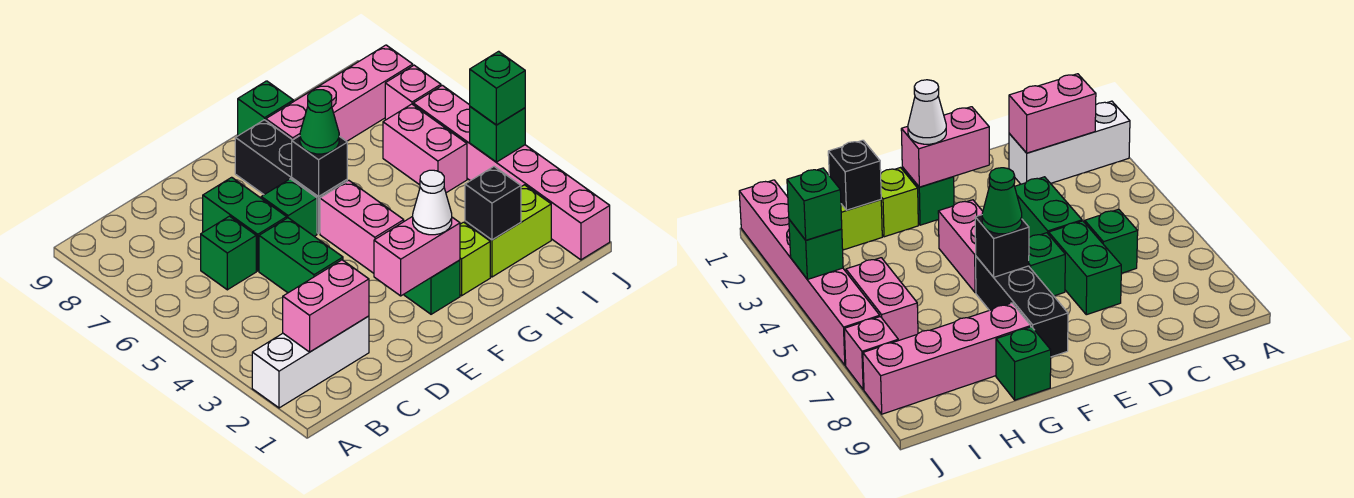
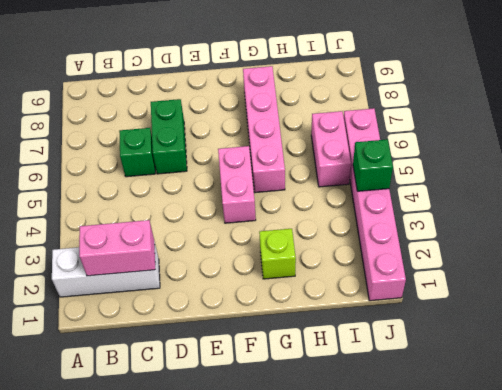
pink brick G5:G8 level 1 -> pink brick G8:J8 level 1
none -> green brick D4:D5 level 1
none -> green brick E6 level 1
none -> green brick F2 level 1

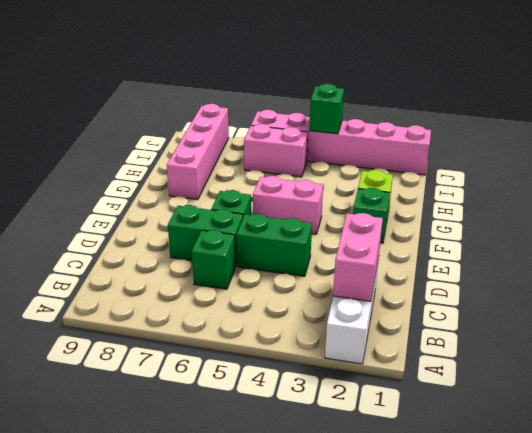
none -> black brick F6:F8 level 1
none -> green brick G9 level 1
none -> lime brick H2:I2 level 1

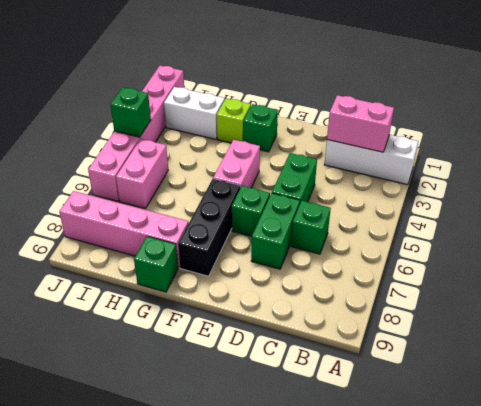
white brick H2:I2 level 1 -> lime brick H2:I2 level 1
none -> pink brick J7 level 1
none -> pink brick E2:F2 level 2
none -> black brick F6 level 2

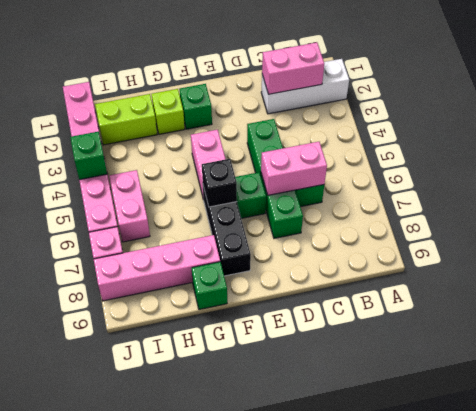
pink brick C6:D6 level 2 -> pink brick E2:F2 level 2
none -> black brick H2 level 2
none -> white cone F2 level 3
none -> green cone F6 level 3

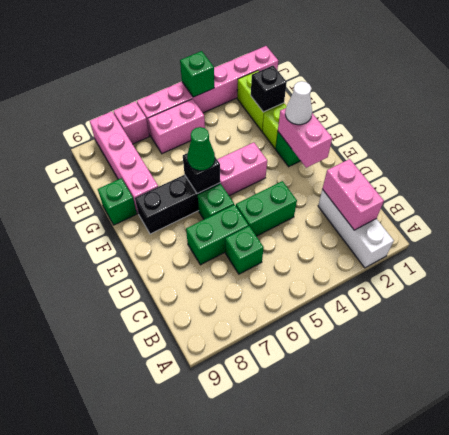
none -> green brick J4 level 3

